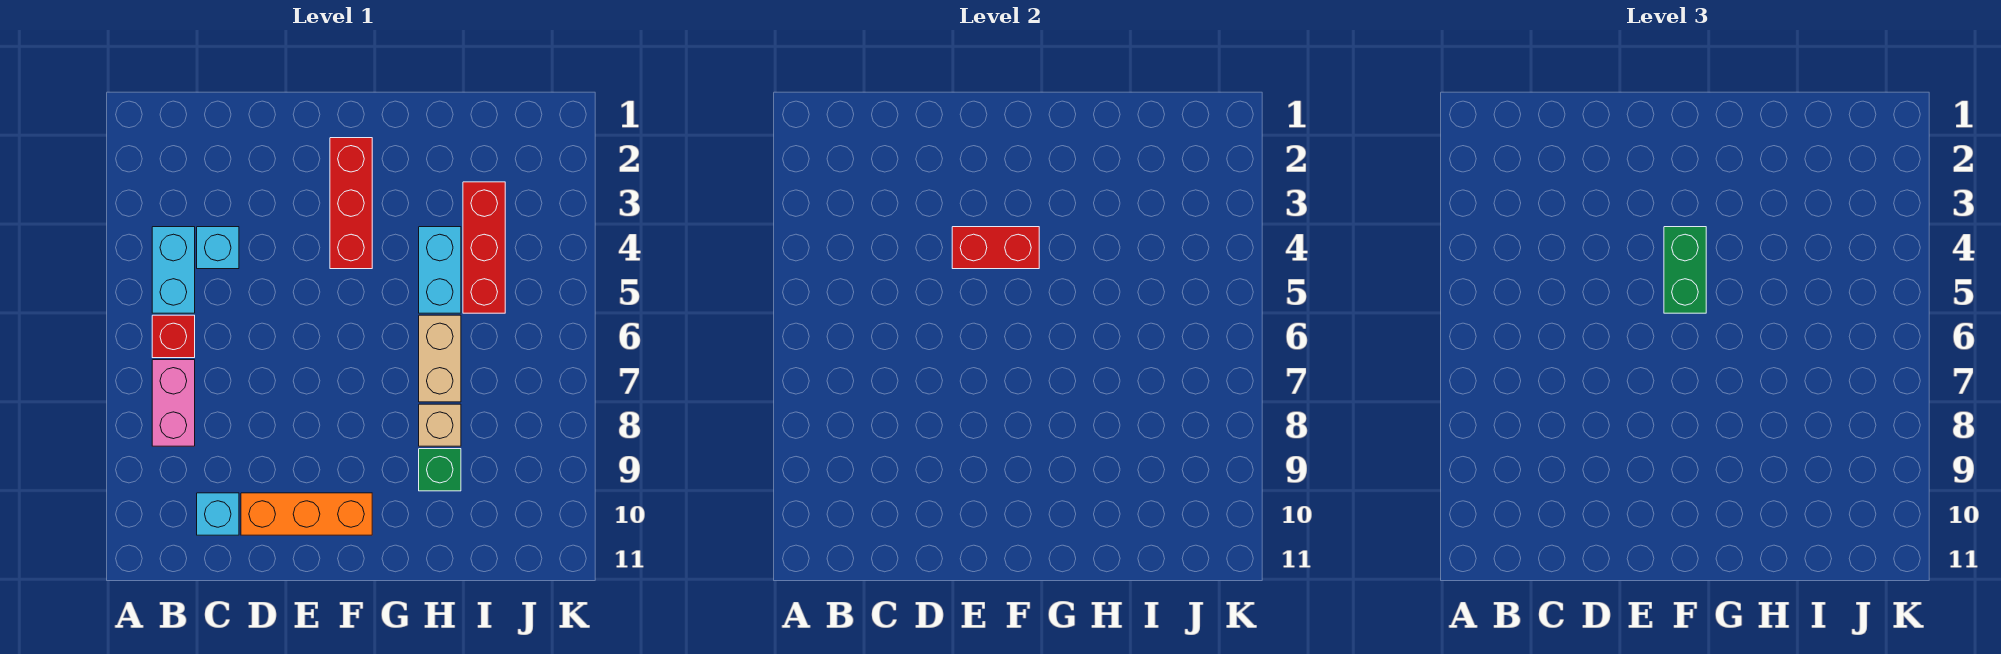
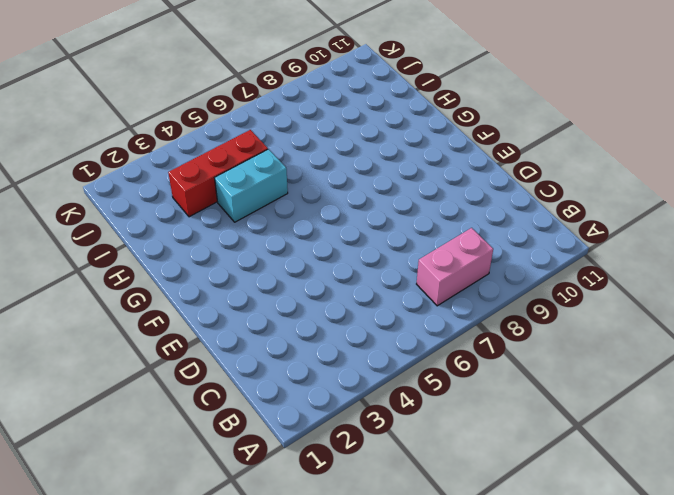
none -> cyan brick B4:B5 level 1
none -> red brick B6 level 1
none -> cyan brick C4 level 1

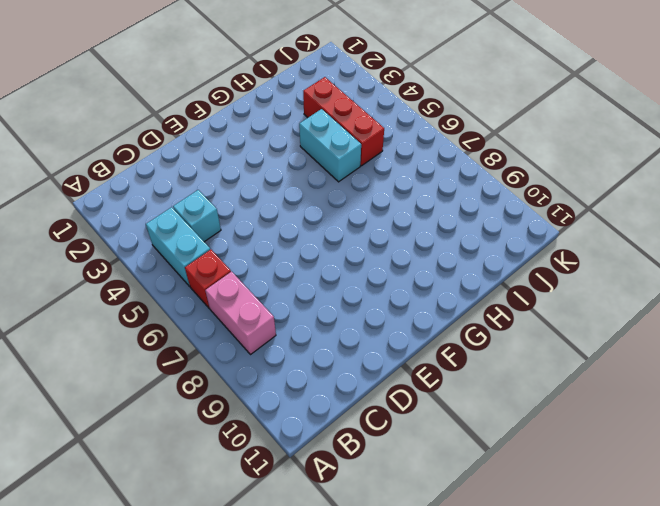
none -> cyan brick C10 level 1
none -> orange brick D10:F10 level 1
none -> red brick F2:F4 level 1

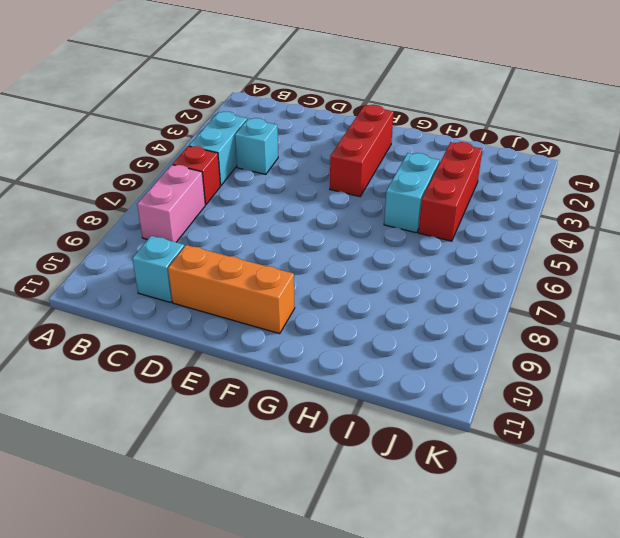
none -> tan brick H6:H7 level 1
none -> tan brick H8 level 1
none -> green brick H9 level 1

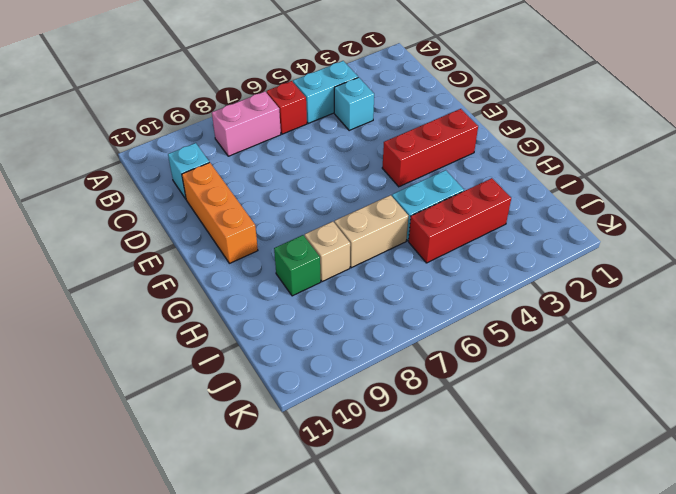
none -> red brick E4:F4 level 2
none -> green brick F4:F5 level 3

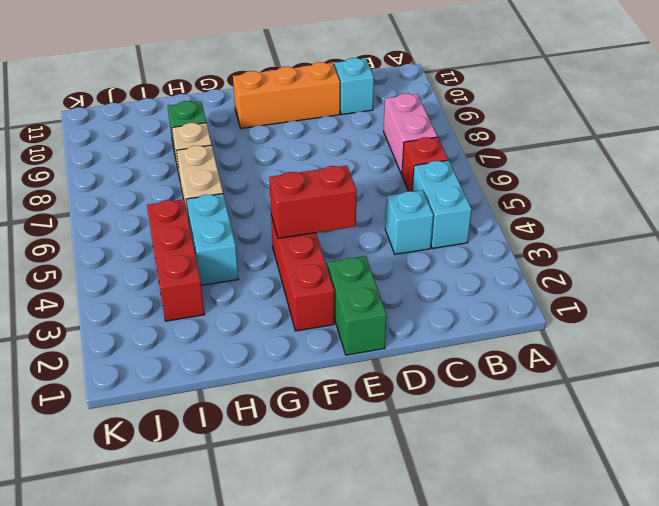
green brick E1:E2 level 1 -> green brick F4:F5 level 3

